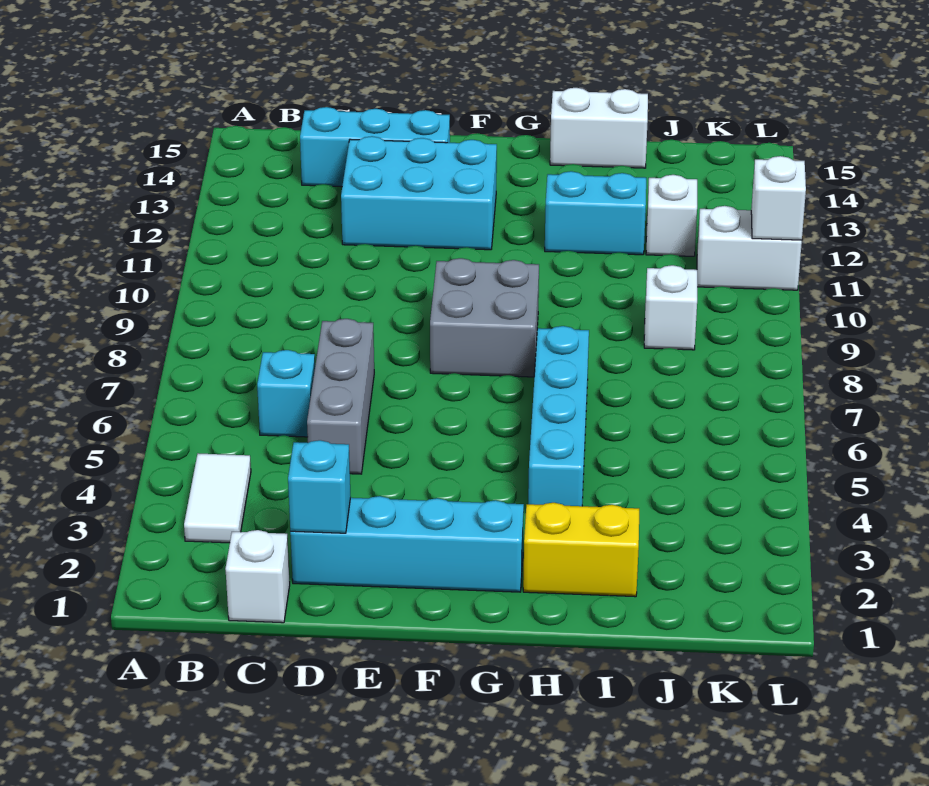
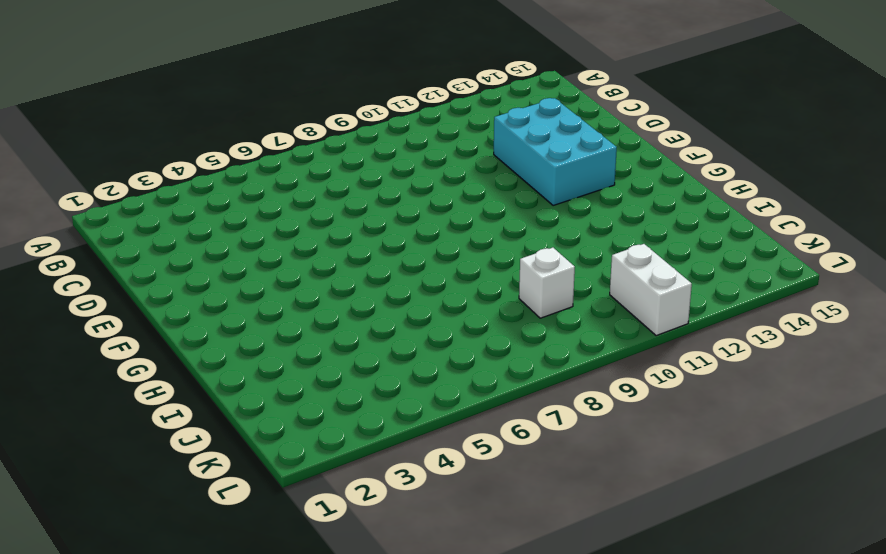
none -> white tile B3:B4 level 1
none -> white brick C1 level 1
none -> cyan brick C6 level 1

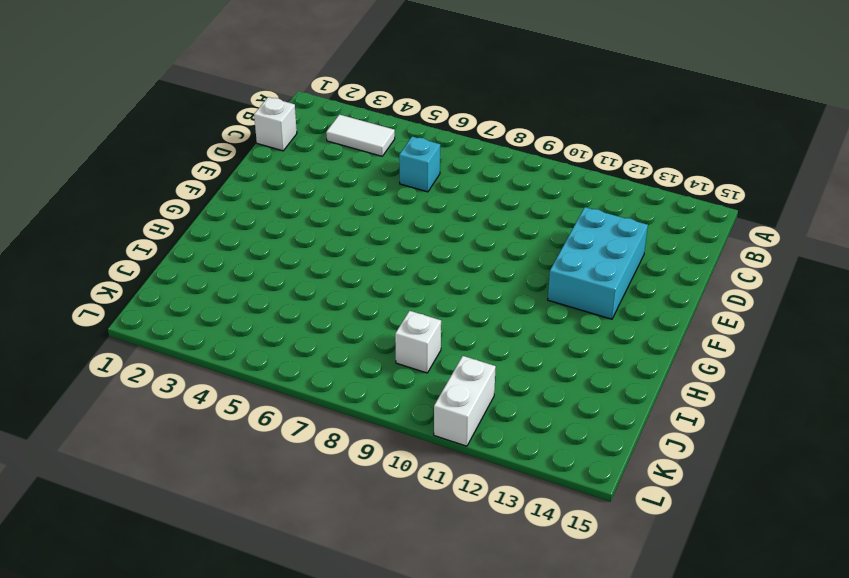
none -> cyan brick C14:E14 level 1
none -> cyan brick D2:G2 level 1
none -> grey brick D5:D7 level 1

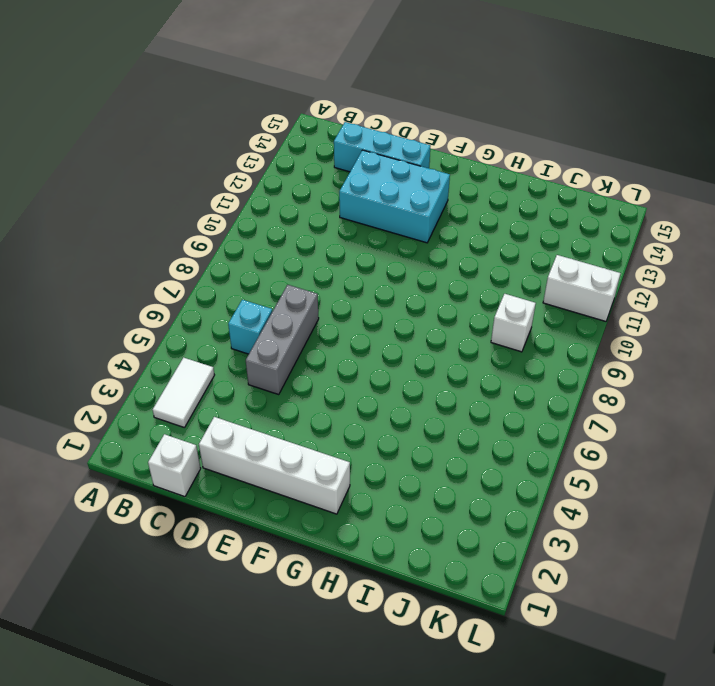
white brick D2:G2 level 1 -> cyan brick D2:G2 level 1
none -> grey brick F8:G9 level 1
none -> yellow brick H2:I2 level 1
none -> cyan brick H4:H7 level 1

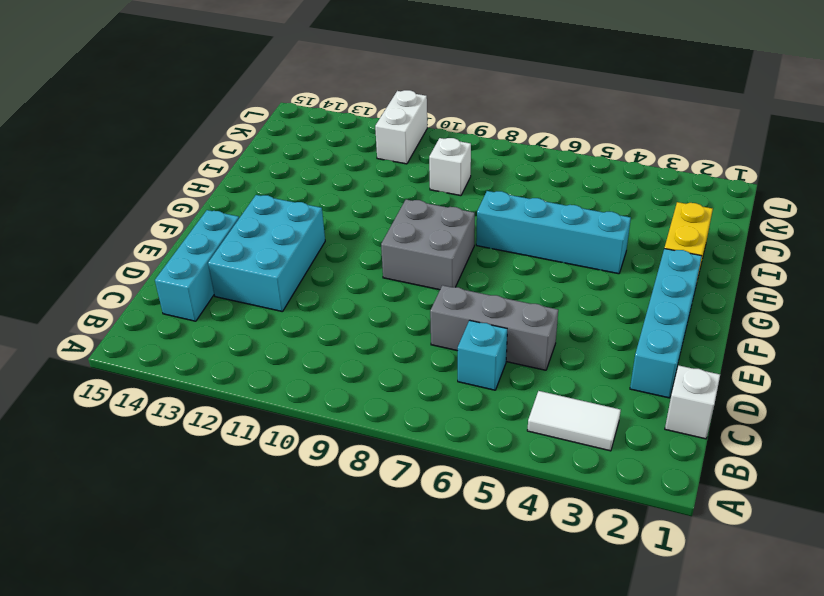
none -> cyan brick H12:I12 level 1
none -> white brick H15:I15 level 1
none -> white brick J12 level 1

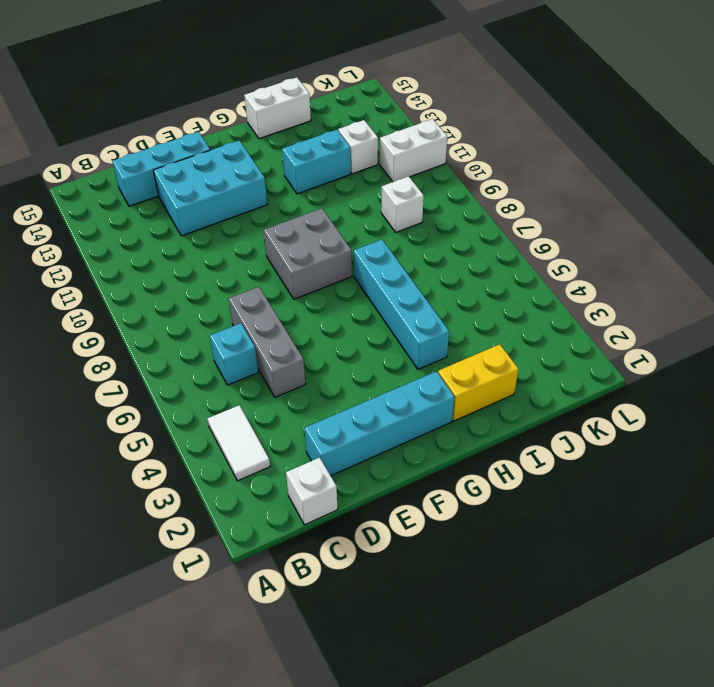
none -> cyan brick D2 level 2
none -> white brick L11 level 2

